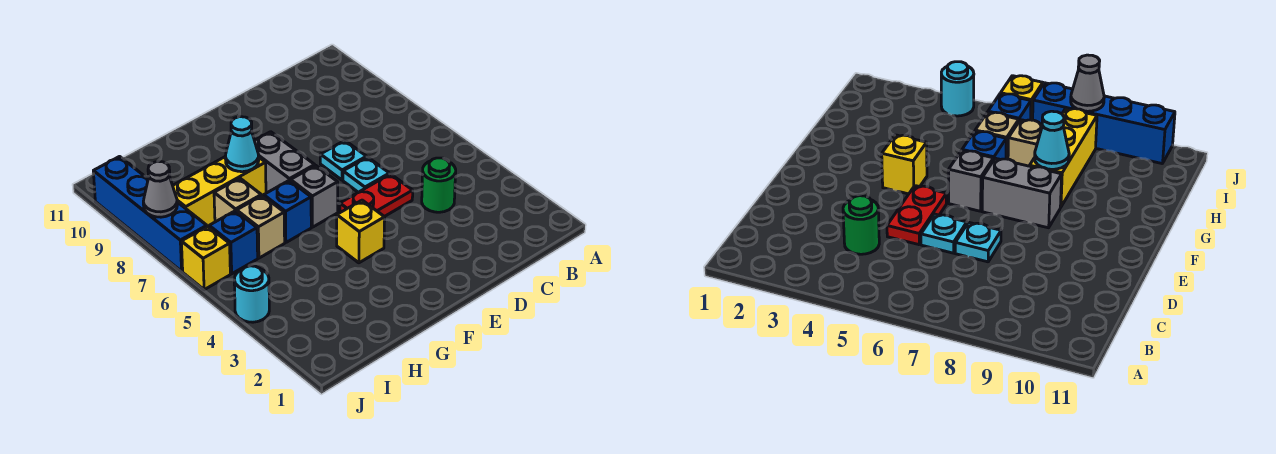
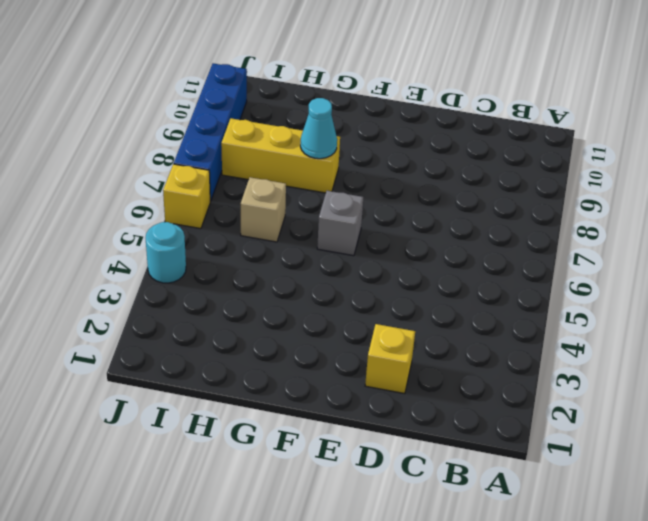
yellow brick D2 level 1 -> yellow brick F4 level 1
none -> green round brick C4 level 1
none -> red plate D5:E5 level 1
none -> cyan plate D6 level 1

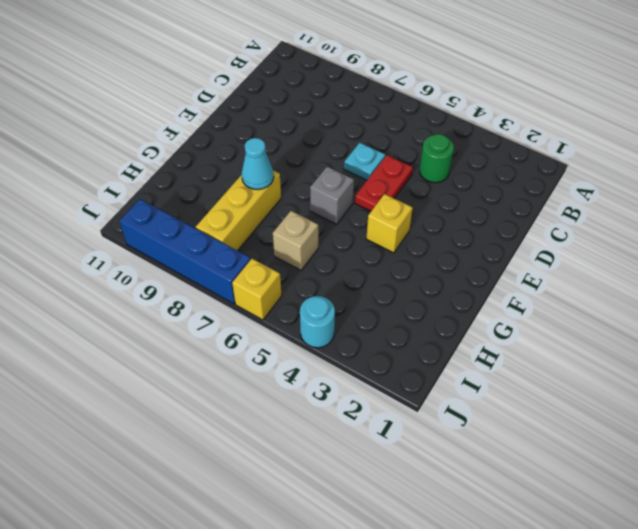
none -> cyan plate D7 level 1
none -> grey brick F7:F8 level 1
none -> blue brick G6 level 1

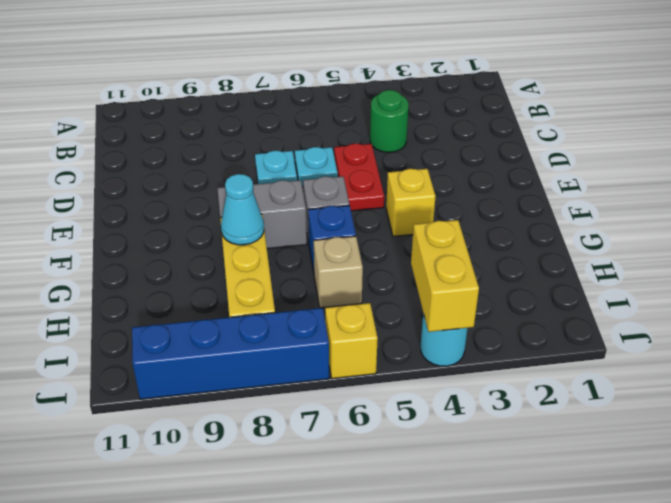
yellow brick I4:J4 level 2 -> none
none -> tan brick H7 level 1
none -> blue brick I6 level 1
none -> grey cone J8 level 2

